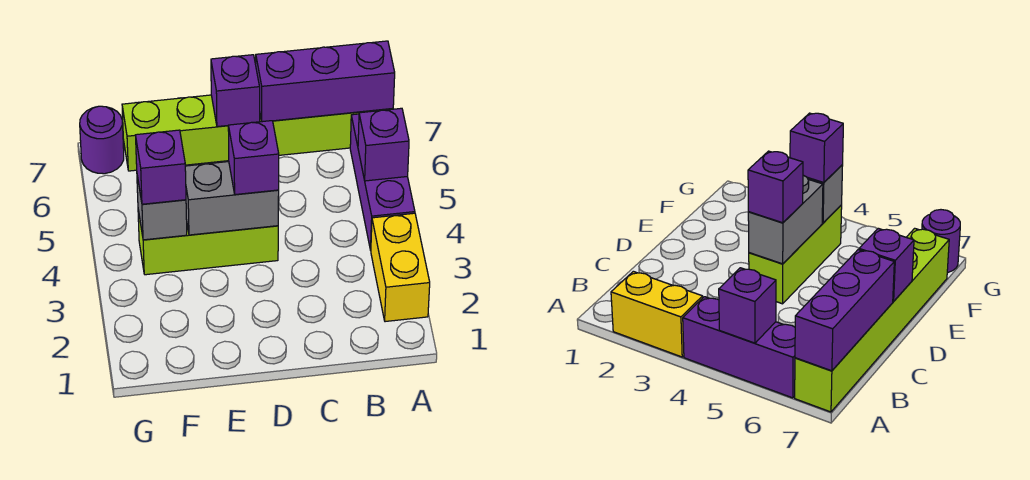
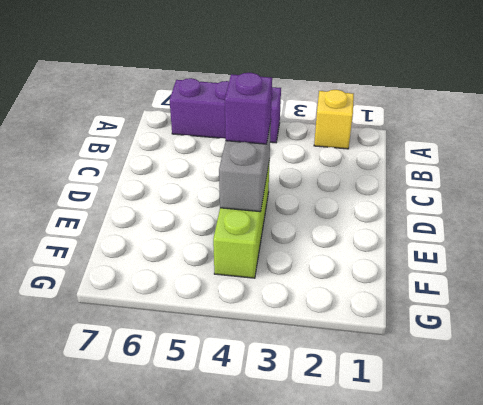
yellow brick A2 level 1 -> yellow brick A2:A3 level 1
none -> lime brick A7:F7 level 1
none -> purple round brick G7 level 1
none -> purple brick A5 level 2

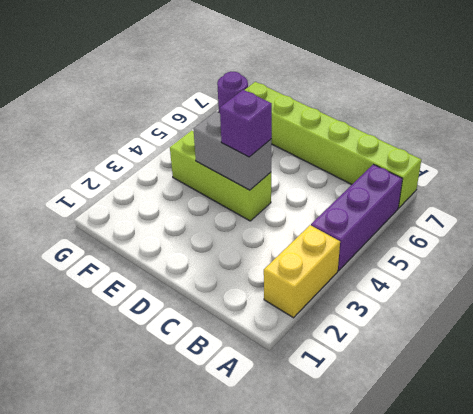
none -> purple brick A5 level 2
none -> purple brick A7:C7 level 2
none -> purple brick D7 level 2

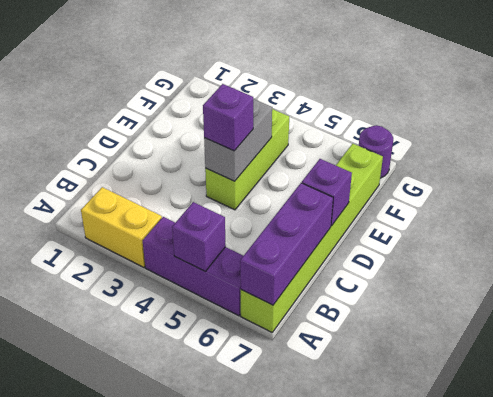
none -> grey brick F4 level 2
none -> purple brick F4 level 3

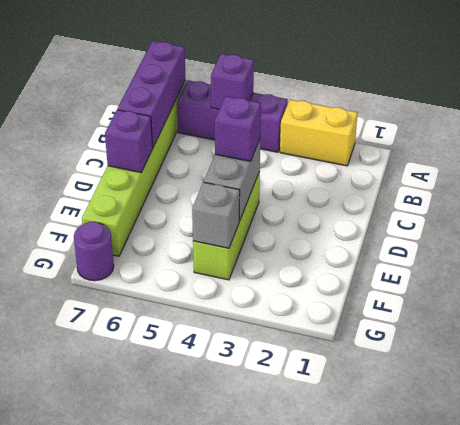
none -> purple brick F4 level 3

